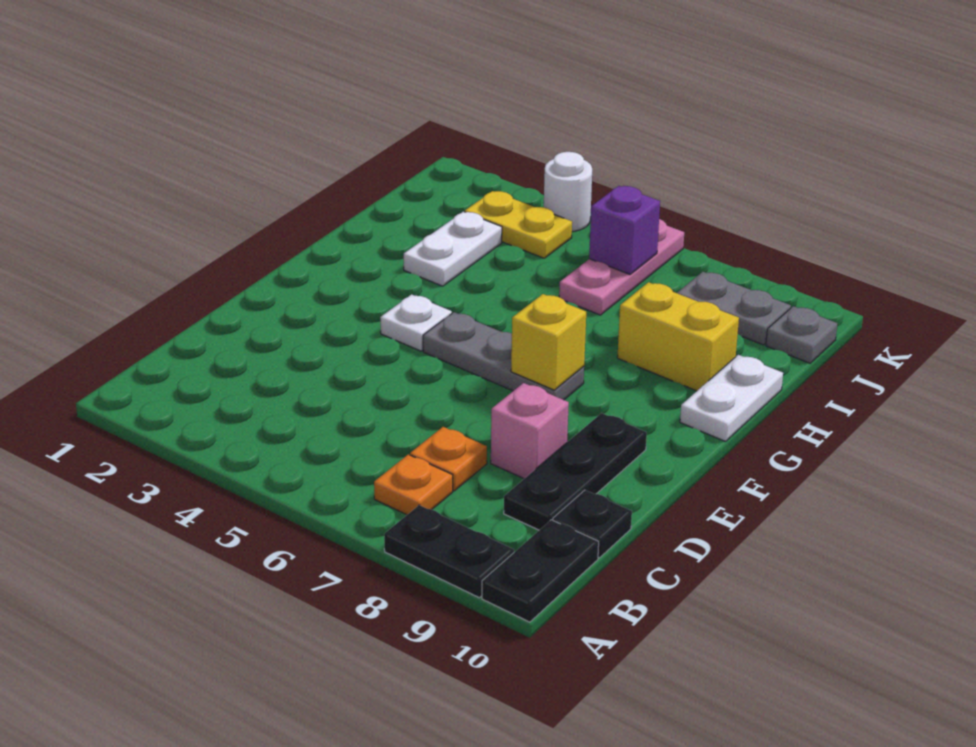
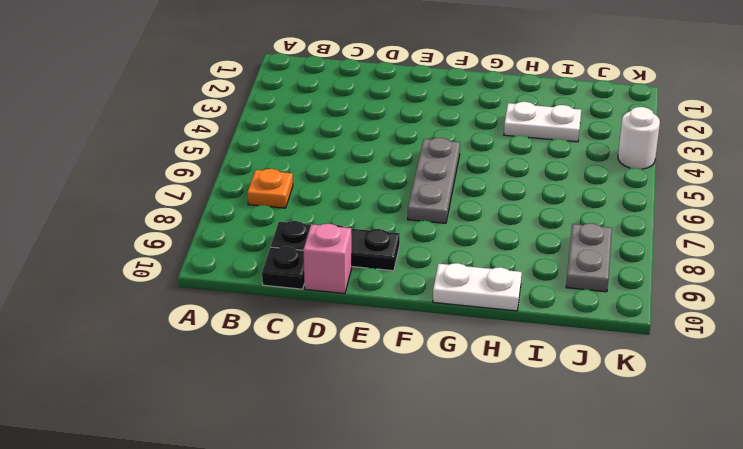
pink brick D10 level 1 -> pink brick D8 level 1
none -> black plate A8:A9 level 1
none -> black plate A10:B10 level 1
none -> orange plate C7 level 1

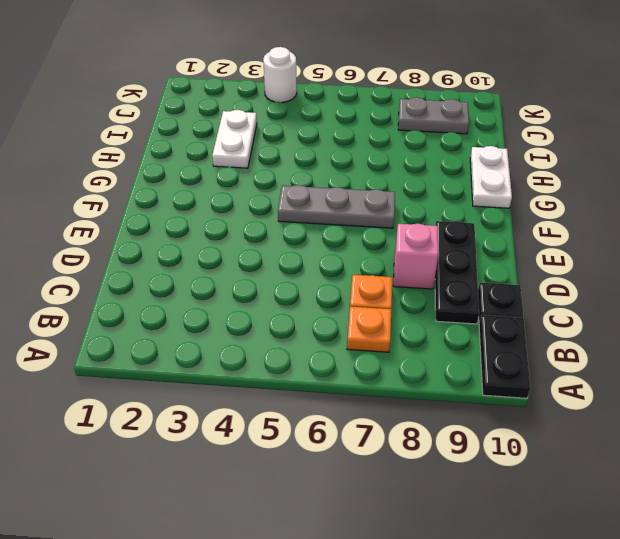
none -> black plate A8:A9 level 1
none -> white plate F4 level 1
none -> yellow brick H8:H9 level 1

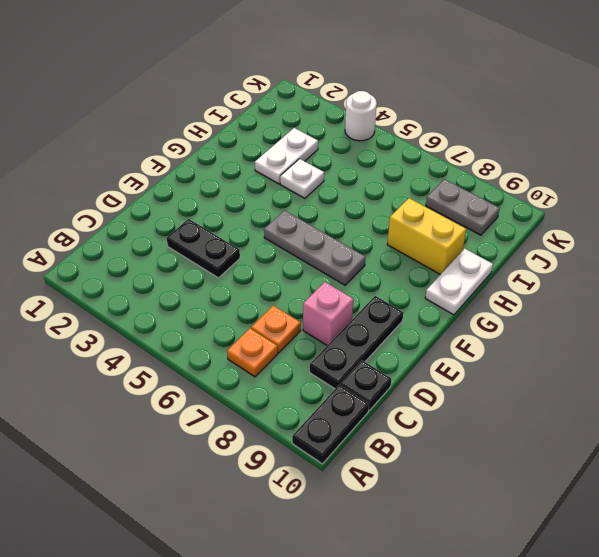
black plate D3:D4 level 1 -> black plate A8:A9 level 1
white plate H4 level 1 -> white plate F4 level 1
none -> pink plate I6:K6 level 1
none -> yellow plate J3:J4 level 1
none -> grey plate J10 level 1

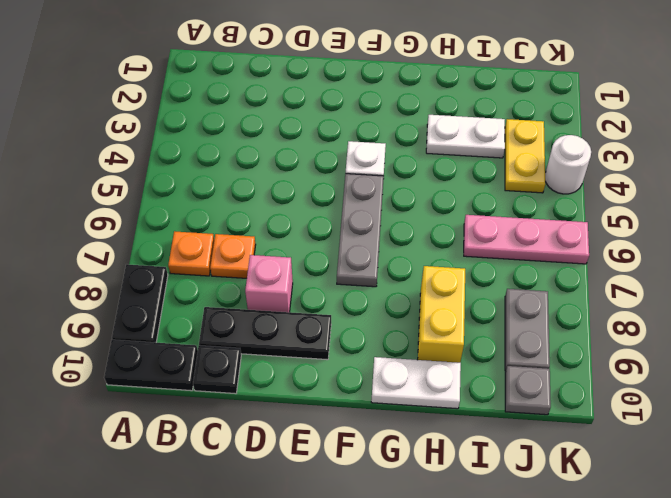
none -> yellow brick F7 level 2
none -> purple brick J6 level 2

